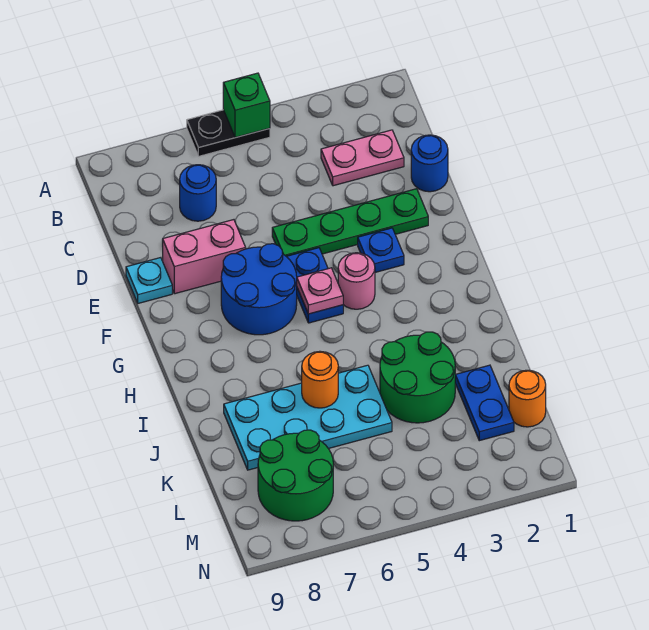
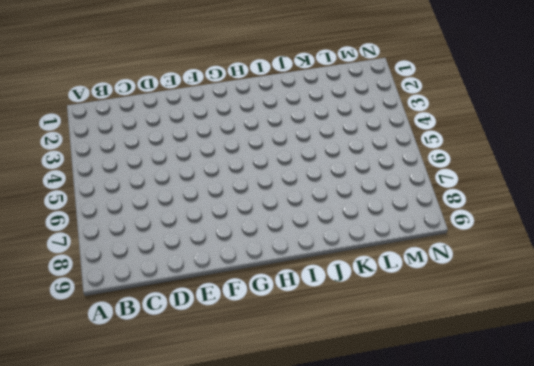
none -> black plate A5:A6 level 1
none -> pink plate C2:C3 level 1
none -> blue round brick C7 level 1

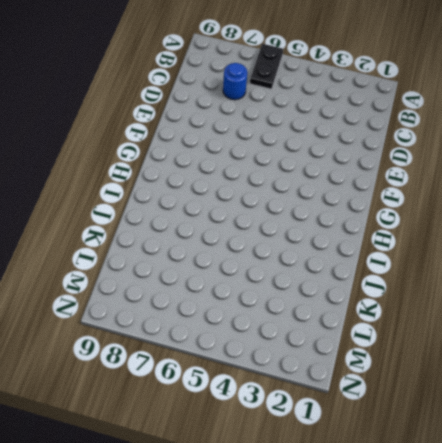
black plate A6:B6 level 1 -> black plate A5:A6 level 1
none -> pink plate C2:C3 level 1
none -> blue round brick D1 level 1
none -> green plate E2:E5 level 1

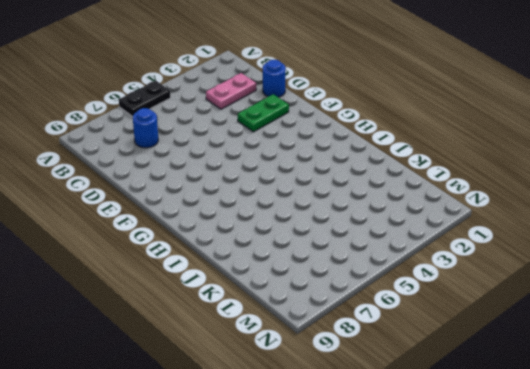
green plate E2:E3 level 1 -> green plate E2:E5 level 1
none -> pink brick E7:E8 level 1
none -> cyan plate E9 level 1
none -> blue plate F3 level 1

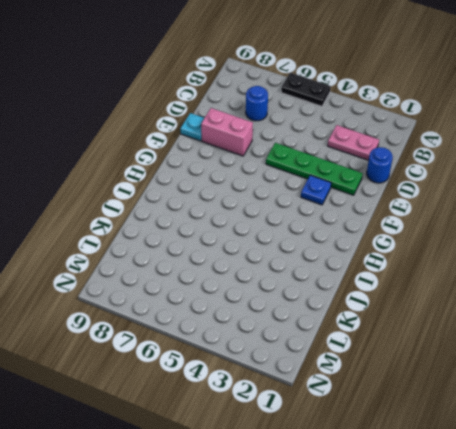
none -> blue plate F5:G5 level 1
none -> blue round brick F6:G7 level 1
none -> pink round brick G4 level 1

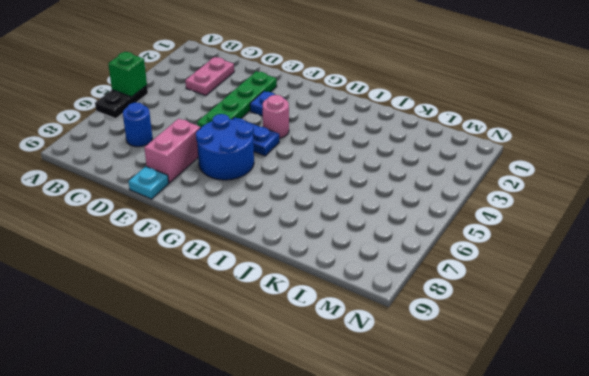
none -> blue round brick D1 level 1
none -> green round brick J3:K4 level 1
none -> cyan plate J5:K8 level 1

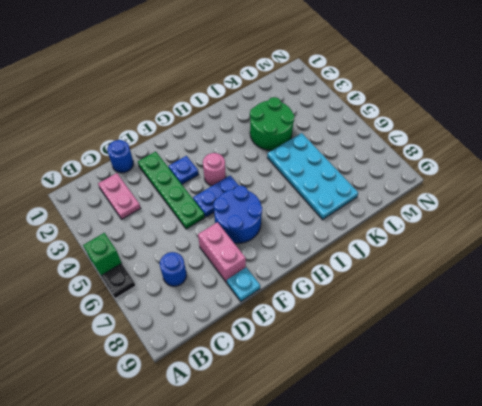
none -> blue plate K2:L2 level 1
none -> orange round brick L1 level 1
none -> green round brick L7:M8 level 1

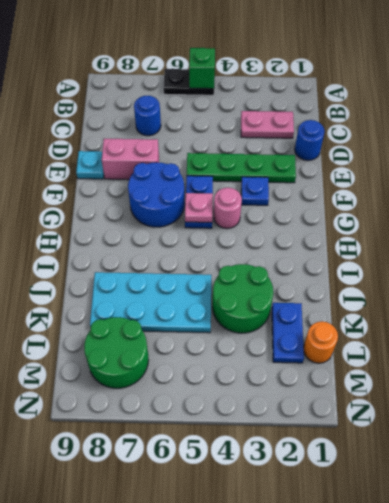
none -> orange round brick J6 level 2

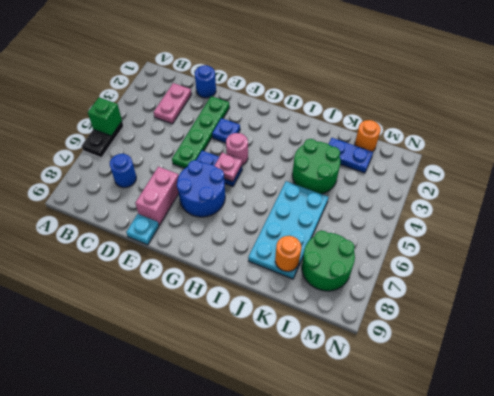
orange round brick K8 level 2 -> orange round brick J6 level 2

